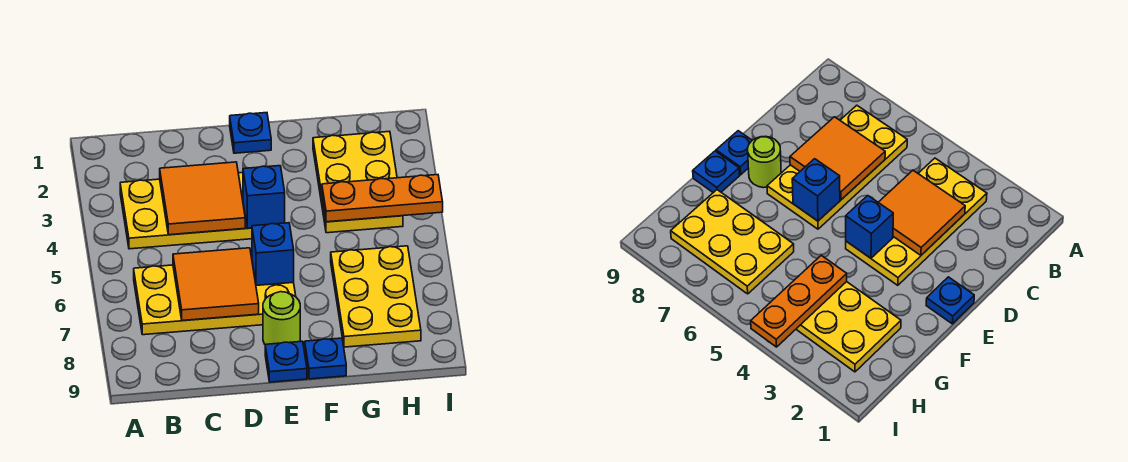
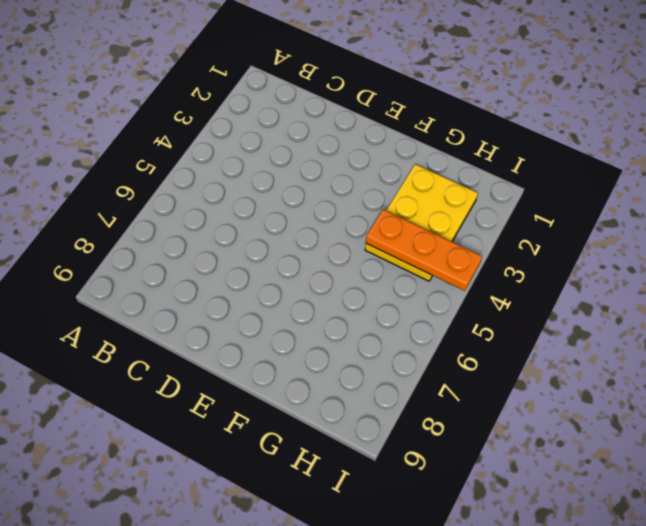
none -> yellow plate B3:E4 level 1
none -> yellow plate B6:E7 level 1
none -> blue plate E1 level 1

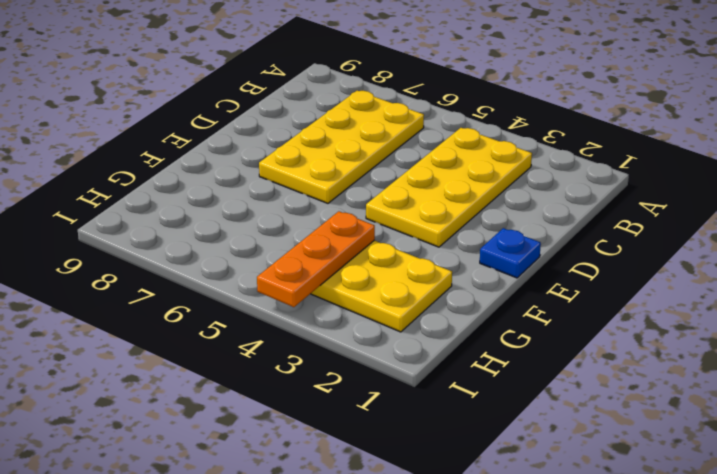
none -> lime round brick E8 level 1
none -> blue plate E9 level 1
none -> blue plate F9 level 1

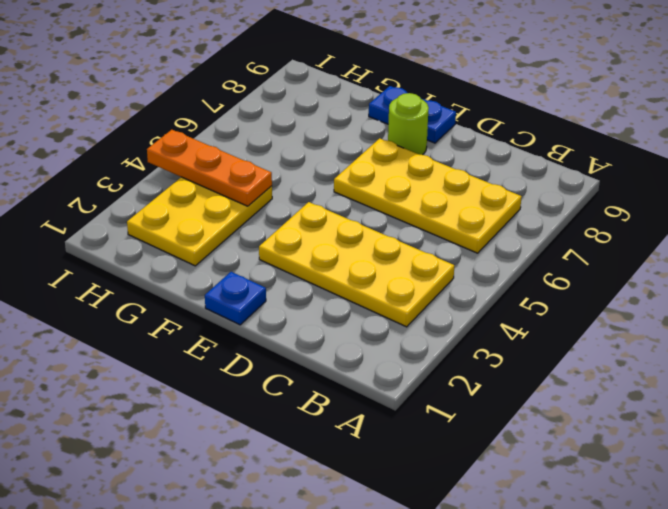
none -> yellow plate G6:H8 level 1
none -> orange tile C3:D4 level 2
none -> orange tile C6:D7 level 2

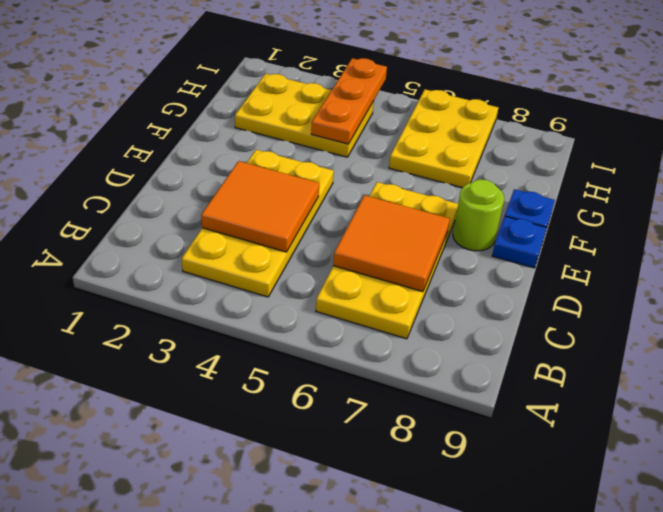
yellow plate G6:I7 level 1 -> yellow plate G6:H8 level 1
none -> blue plate E1 level 1
none -> blue brick E4 level 2
none -> blue brick E6 level 2

